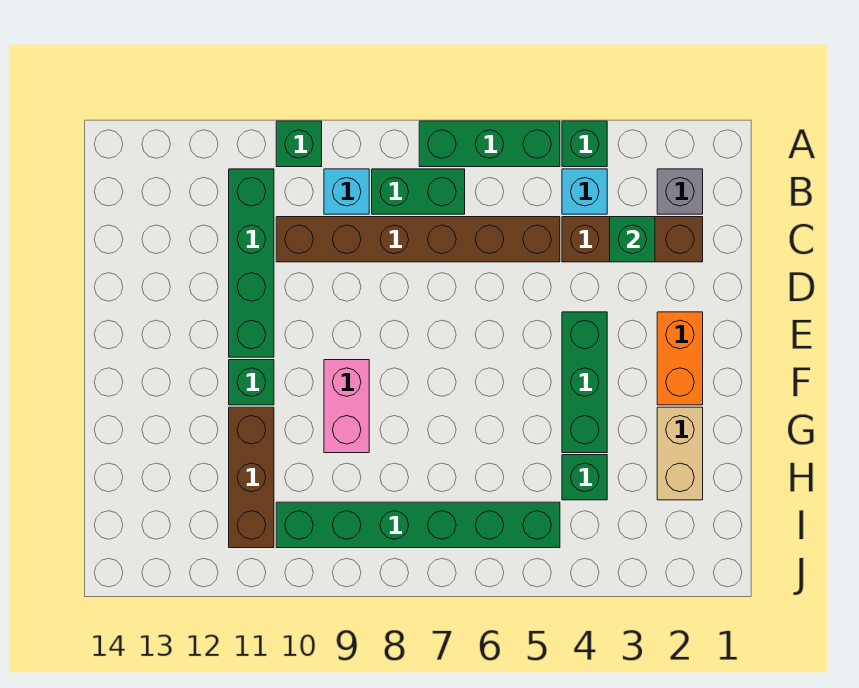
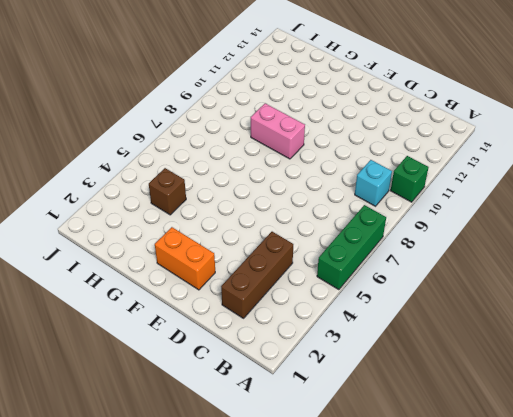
brown brick H4 level 1 -> green brick H4 level 1
none -> green brick A4 level 1
none -> grey brick B2 level 1
none -> cyan brick B4 level 1

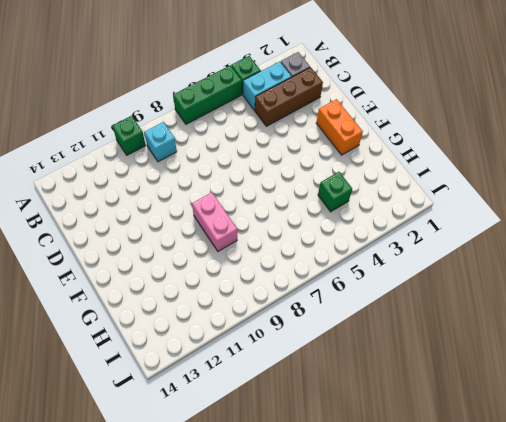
cyan brick B3:B4 level 1 -> cyan brick B4 level 1
none -> green brick B7:B8 level 1
none -> green brick B11:E11 level 1
none -> brown brick C5:C10 level 1

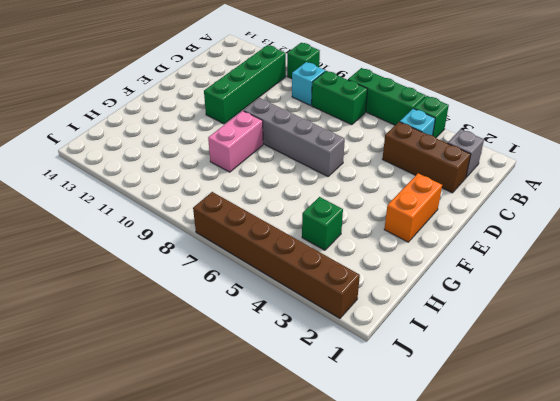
grey brick E6:E9 level 1 -> none
brown brick J2:J7 level 1 -> brown brick C5:C10 level 1
none -> green brick E4:G4 level 1
none -> green brick F11 level 1
none -> tan brick G2:H2 level 1

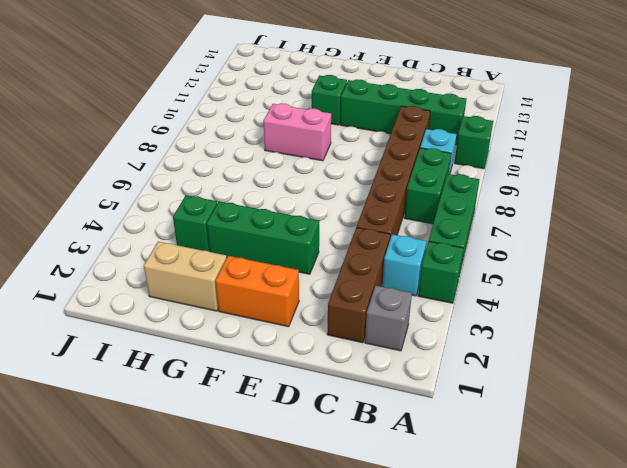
none -> brown brick G11:I11 level 1
none -> green brick I5:I10 level 1
none -> green brick C3 level 2

